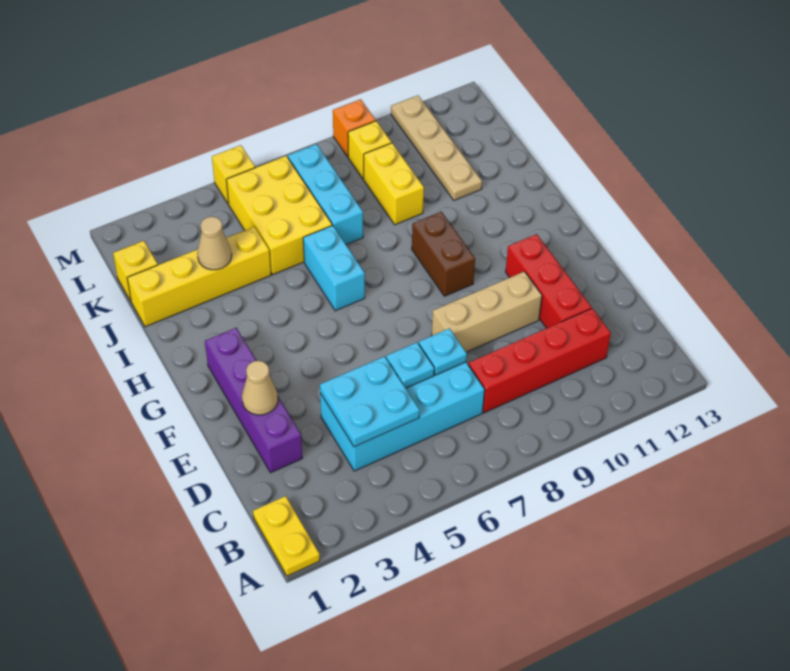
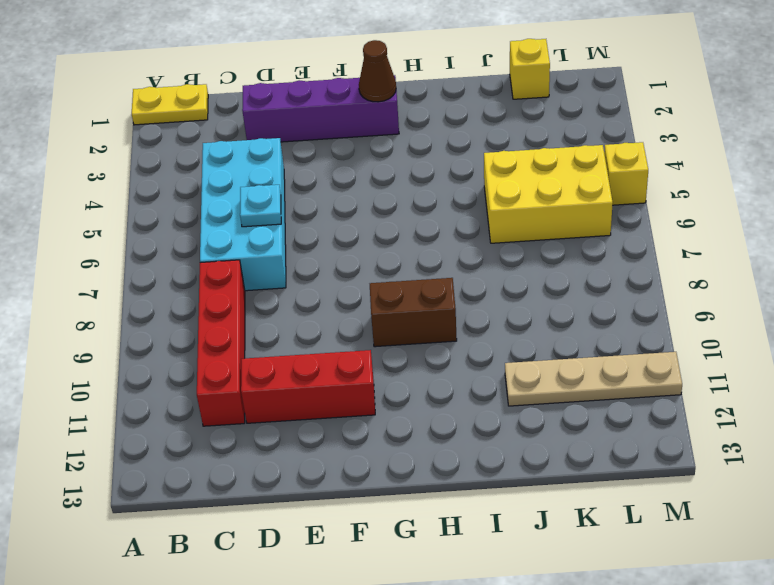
brown cone G2 level 2 -> none
none -> tan brick E8:E10 level 1
none -> cyan brick H6:I6 level 1
none -> yellow brick J1:J4 level 1

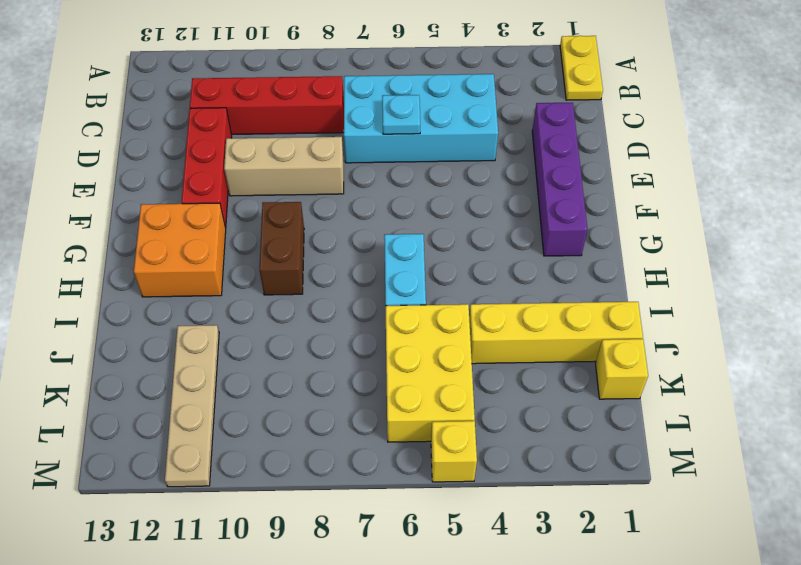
orange brick G11:H12 level 1 -> none
none -> cyan brick J7:L7 level 1
none -> yellow brick J9:K9 level 1
none -> yellow brick L9 level 1

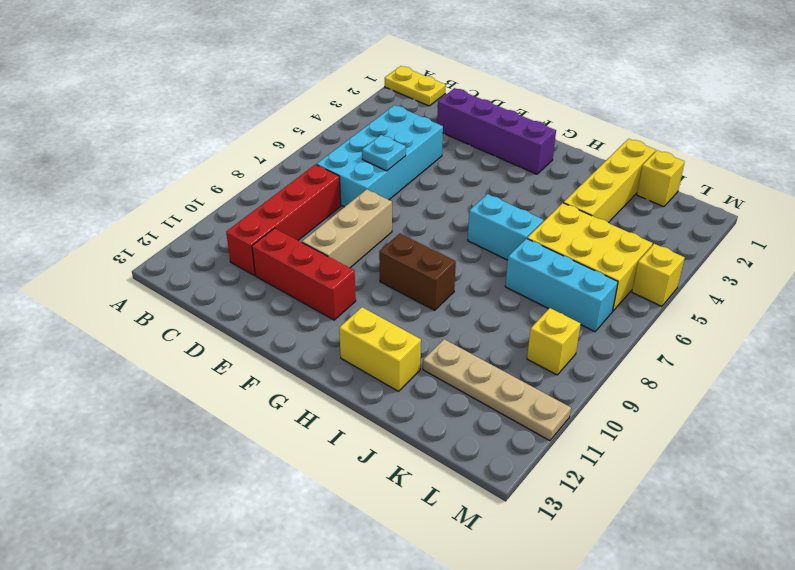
yellow brick H12:I12 level 1 -> yellow brick J9:K9 level 1
none -> orange brick M9 level 1
none -> cyan plate C4:D5 level 2
none -> cyan plate D7 level 2

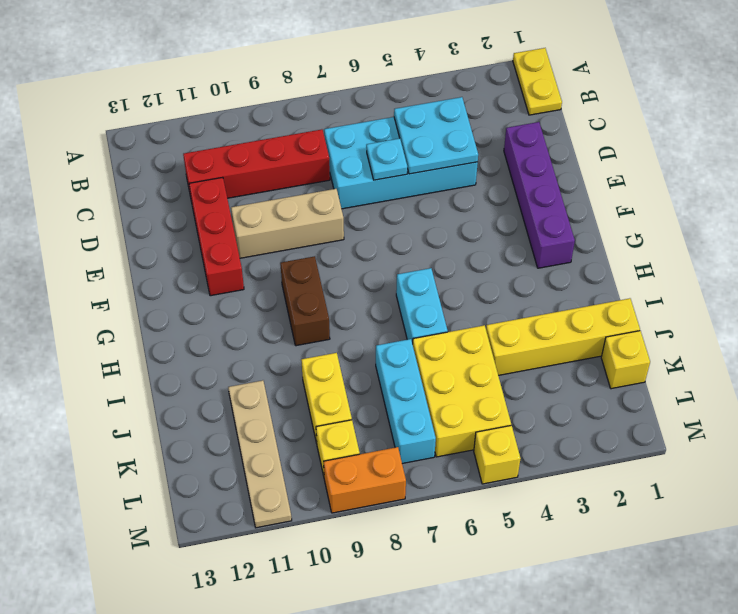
orange brick M8:M9 level 1 -> orange brick M9 level 1
none -> cyan plate D7 level 2
none -> tan cone E2 level 2
none -> tan cone J3 level 2

